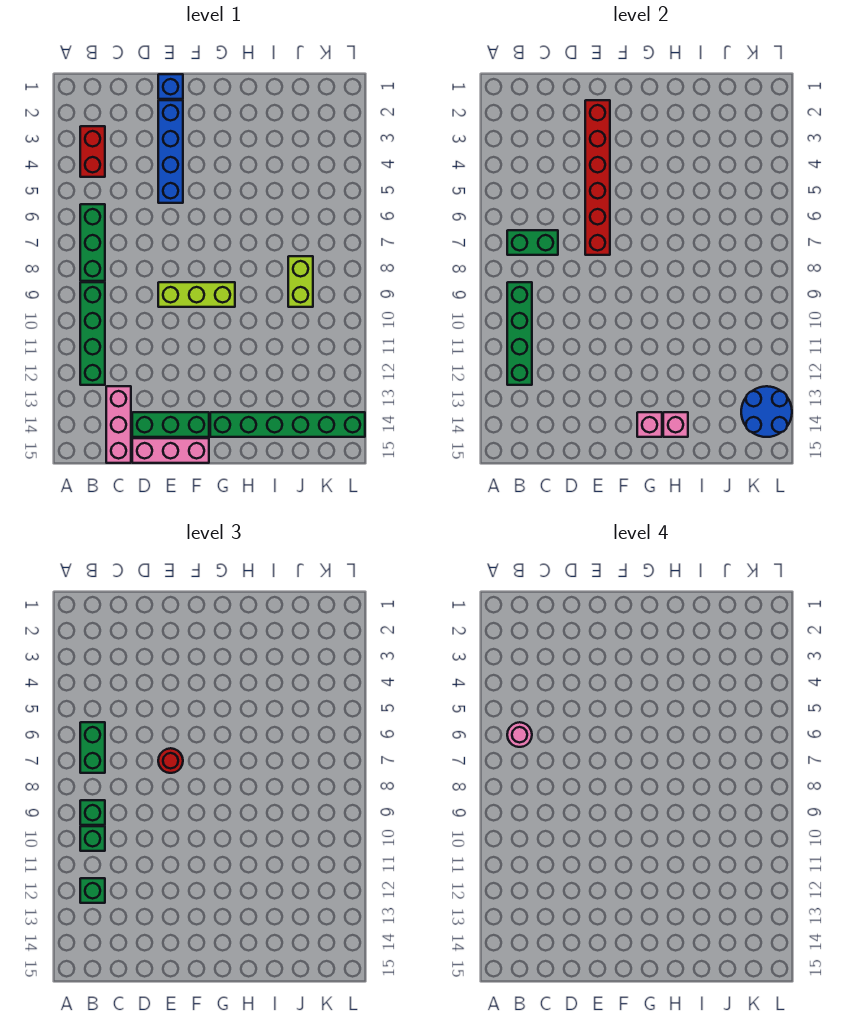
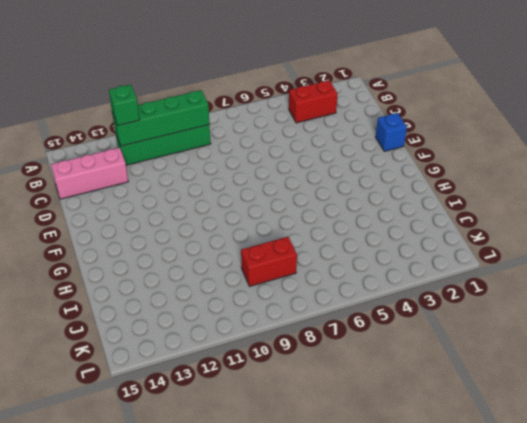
red brick J8:J9 level 1 -> lime brick J8:J9 level 1
none -> green brick B6:B8 level 1
none -> green brick D14:F14 level 1
none -> pink brick D15:F15 level 1

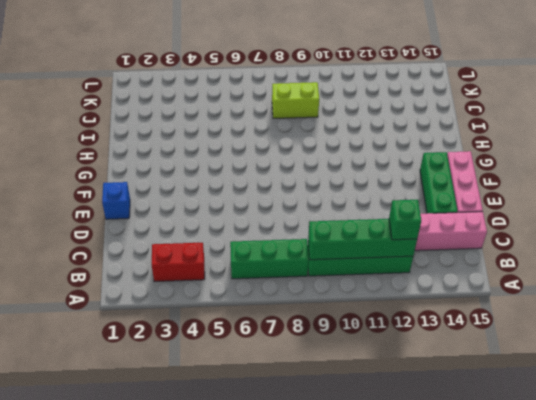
none -> blue brick E2:E5 level 1
none -> lime brick E9:G9 level 1
none -> green brick G14:L14 level 1

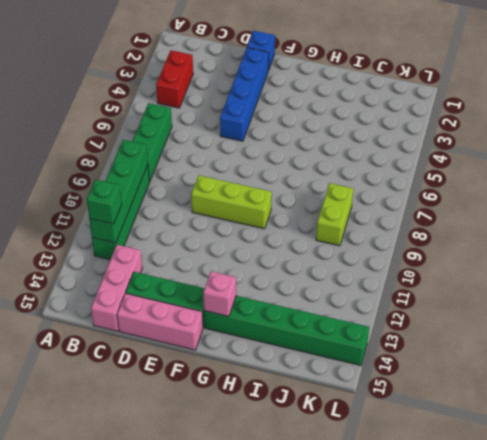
none -> green brick B7:C7 level 2
none -> red brick E2:E7 level 2
none -> pink brick H14 level 2

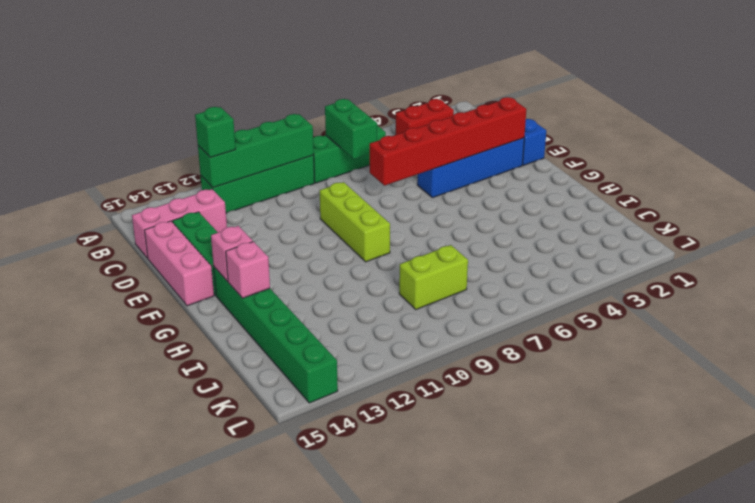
none -> blue round brick K13:L14 level 2
none -> green brick B6:B7 level 3
none -> green brick B9 level 3

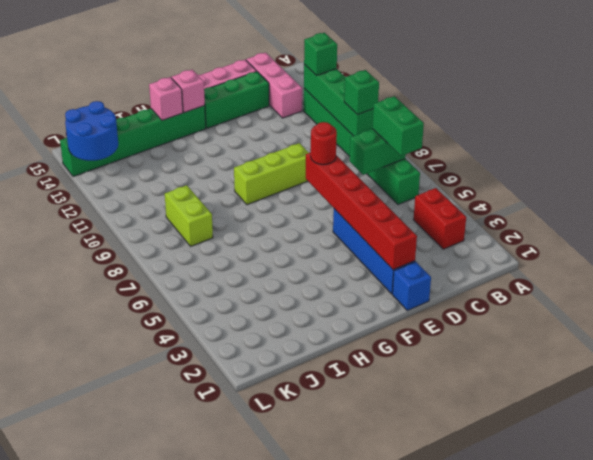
none -> green brick B10 level 3
none -> pink round brick B6 level 4

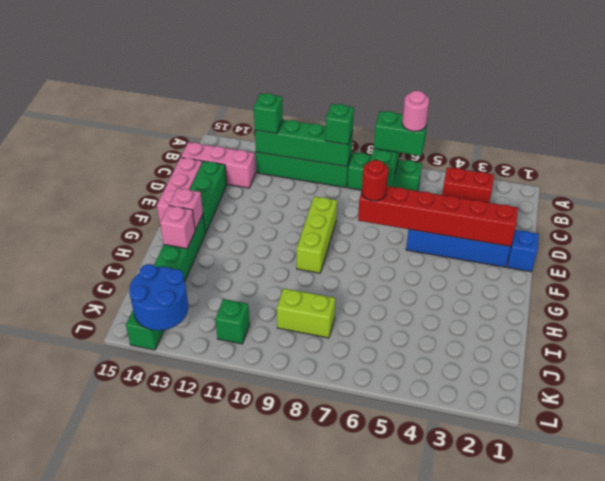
green brick K11 level 1 -> green brick B10 level 3

